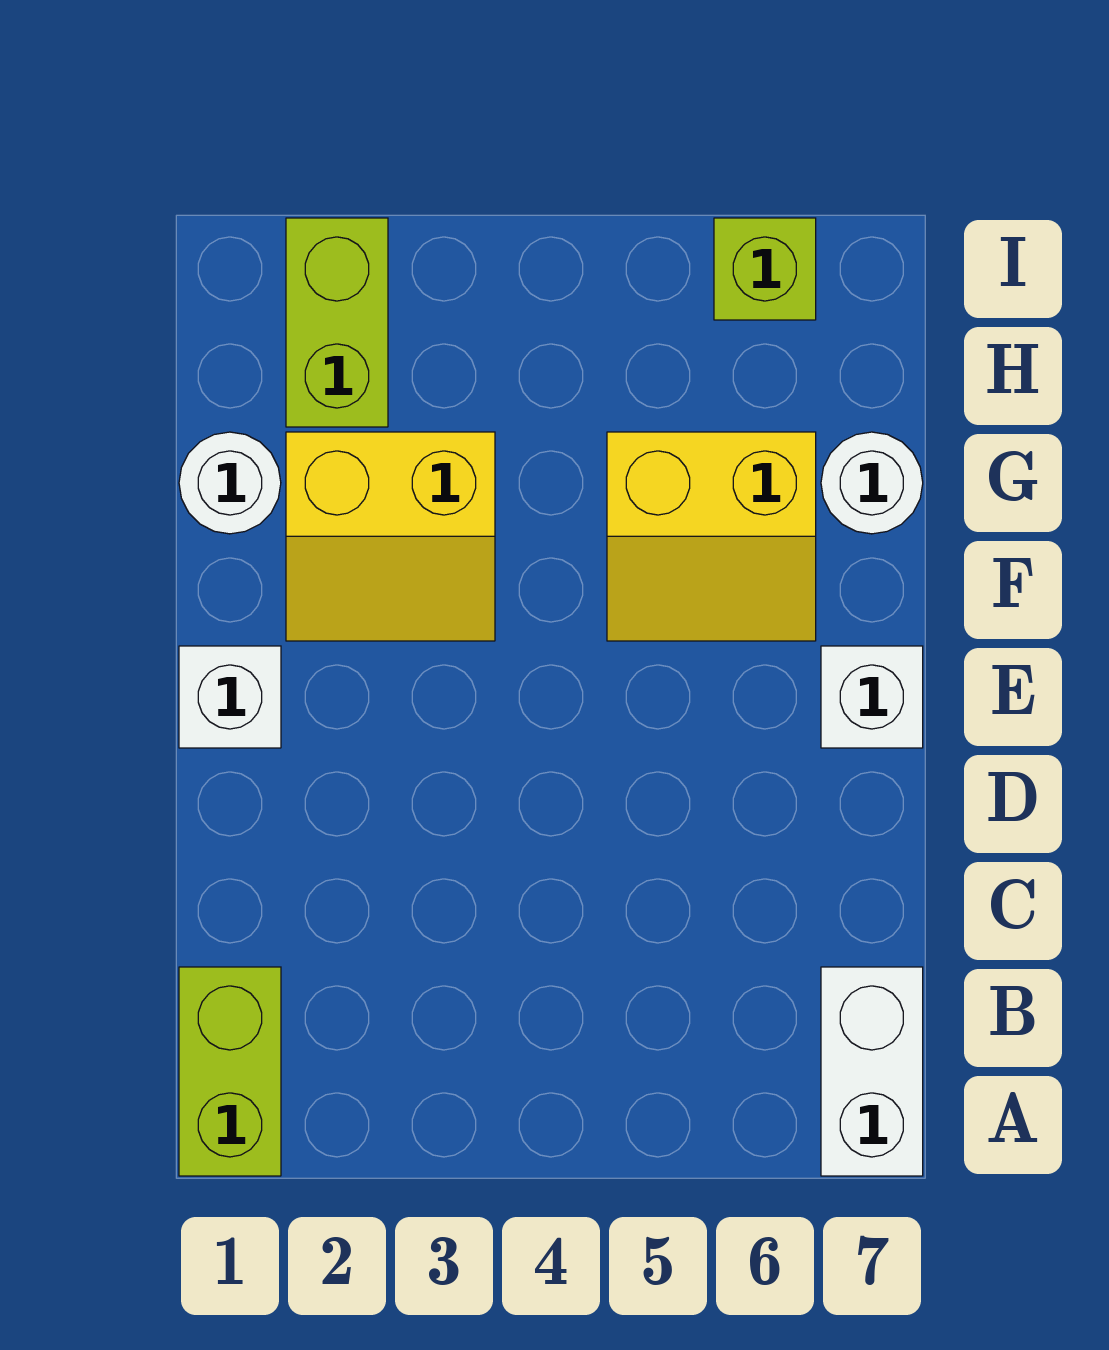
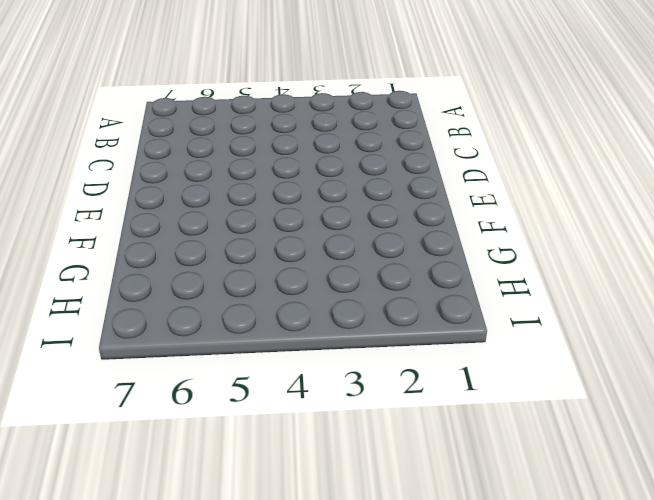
none -> lime brick A1:B1 level 1
none -> white brick A7:B7 level 1

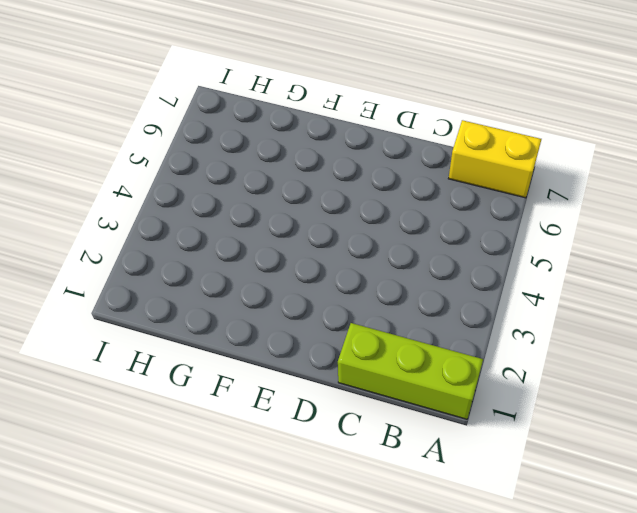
lime brick A1:C1 level 1 -> lime brick A1:B1 level 1
yellow brick A7:B7 level 1 -> white brick A7:B7 level 1
none -> white brick E1 level 1
none -> white brick E7 level 1

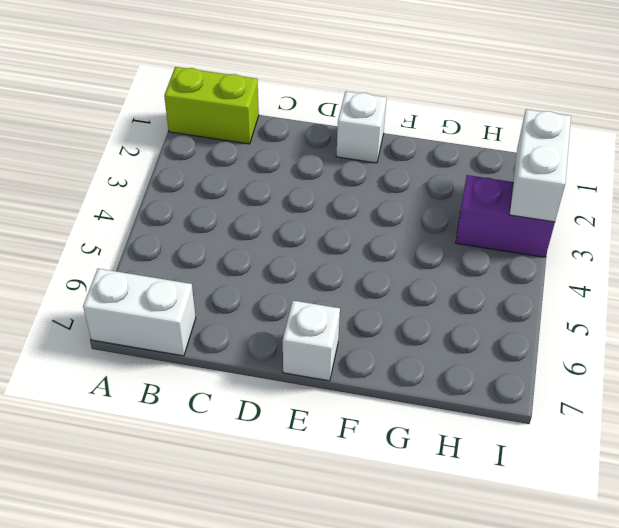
purple brick H3:I3 level 1 -> none
white brick I2:I3 level 2 -> none
none -> yellow slope F2:G3 level 1 top G
none -> yellow slope F5:G6 level 1 top G

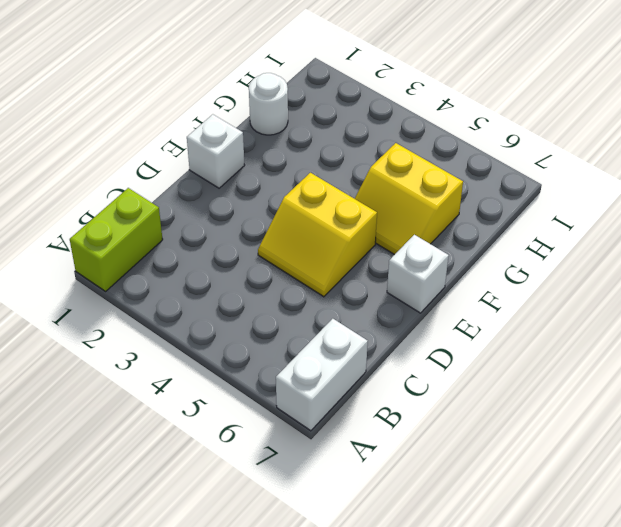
yellow slope D4:E5 level 1 top E -> yellow slope F2:G3 level 1 top G
none -> white round brick G7 level 1
none -> lime brick H2:I2 level 1

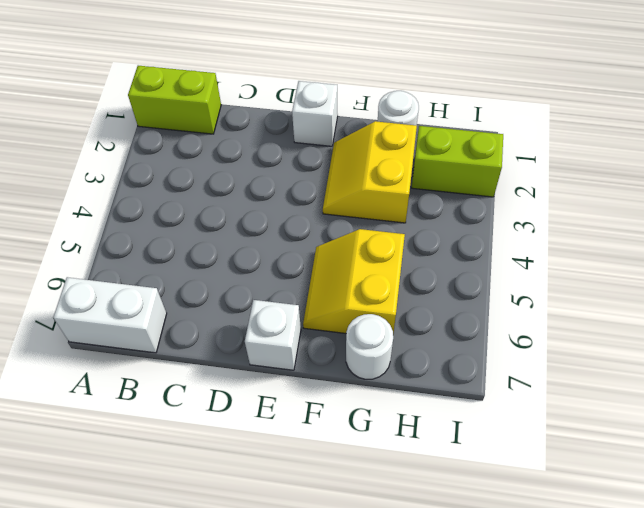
none -> lime brick I6 level 1

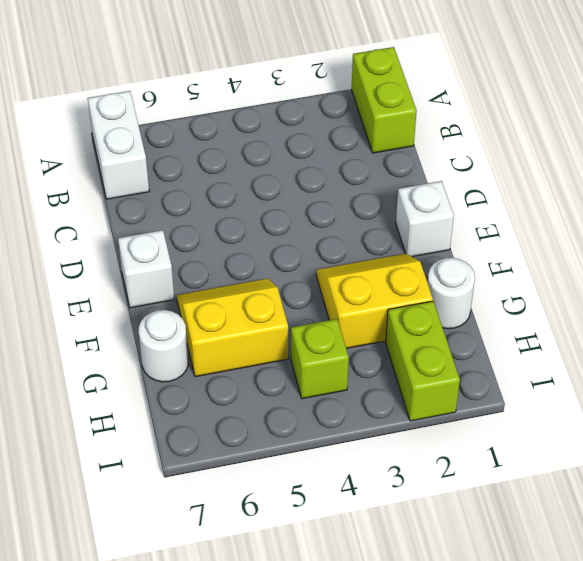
lime brick H4 level 1 -> lime brick I6 level 1

